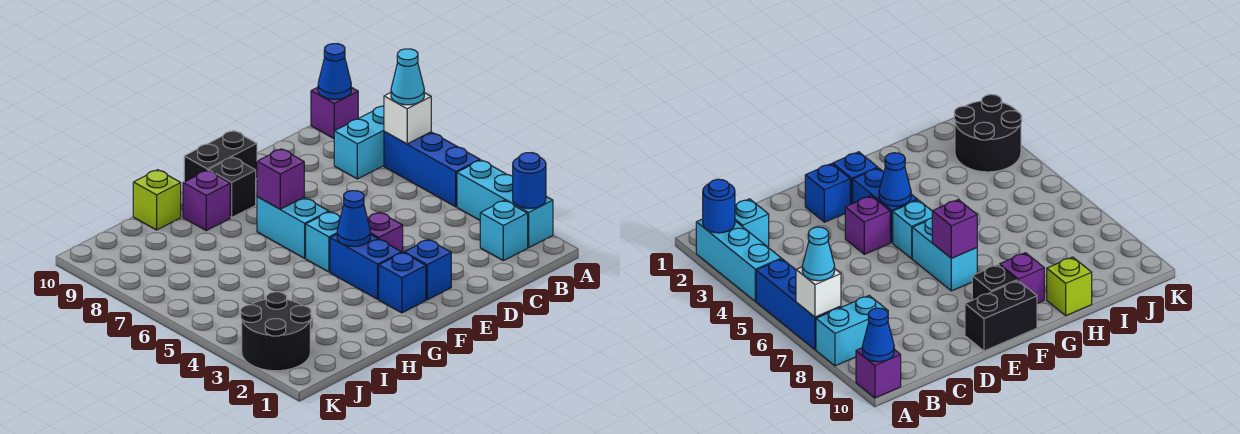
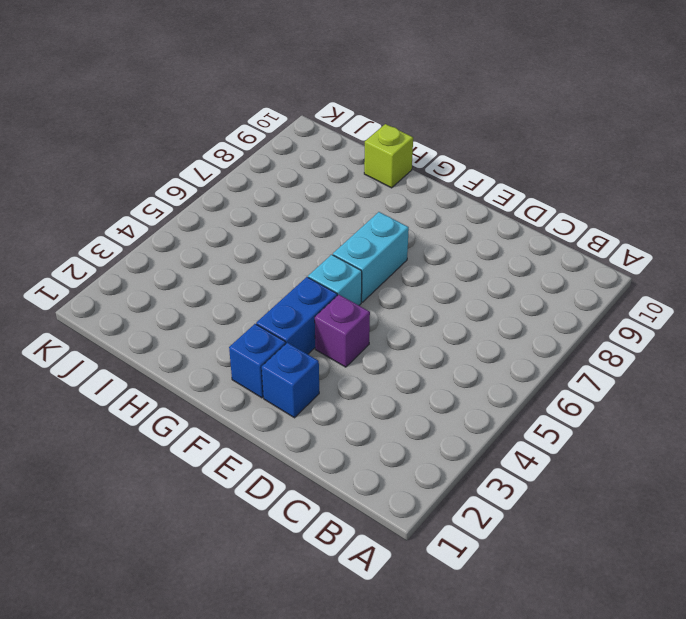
none -> cyan brick A2:A4 level 1
none -> blue brick A5:A7 level 1
none -> cyan brick A8:B8 level 1

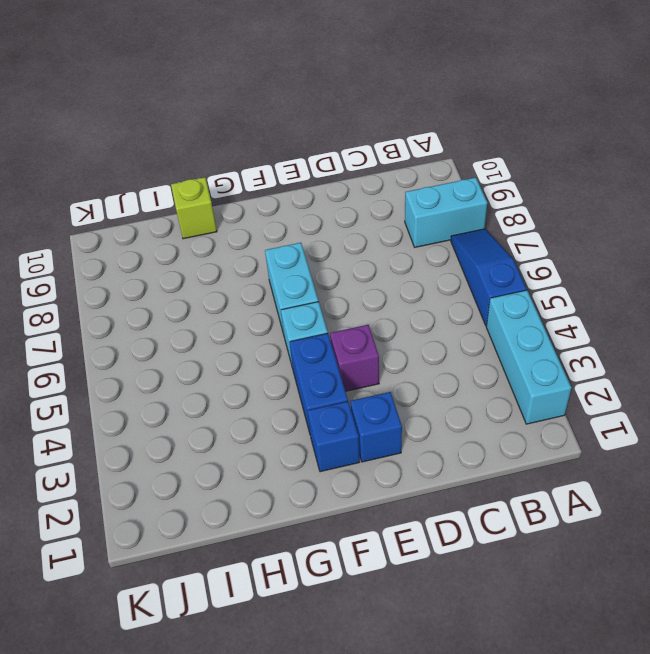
blue slope A5:A7 level 1 top 5 -> blue brick A5:A7 level 1
none -> purple brick A10 level 1
none -> cyan brick B2 level 1
none -> black brick E10:F10 level 1

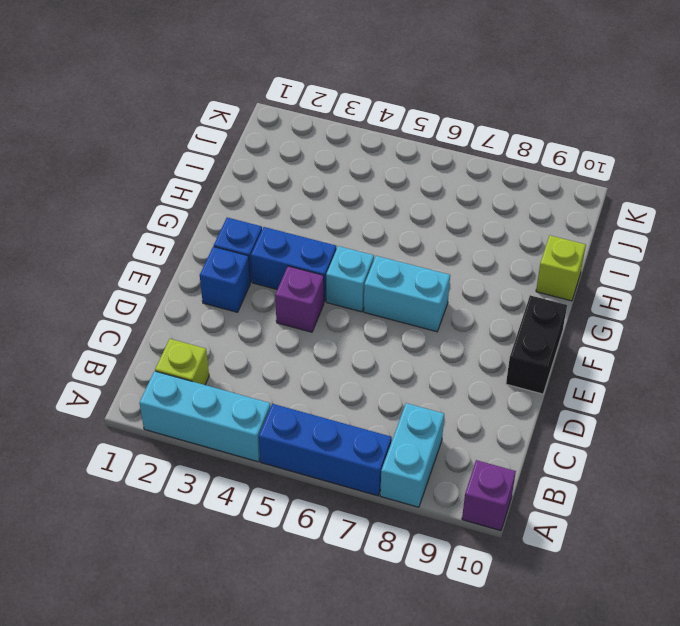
lime brick B2 level 1 -> cyan brick B2 level 1
none -> black brick F9 level 1
none -> purple brick G9 level 1
none -> black round brick J2:K3 level 1

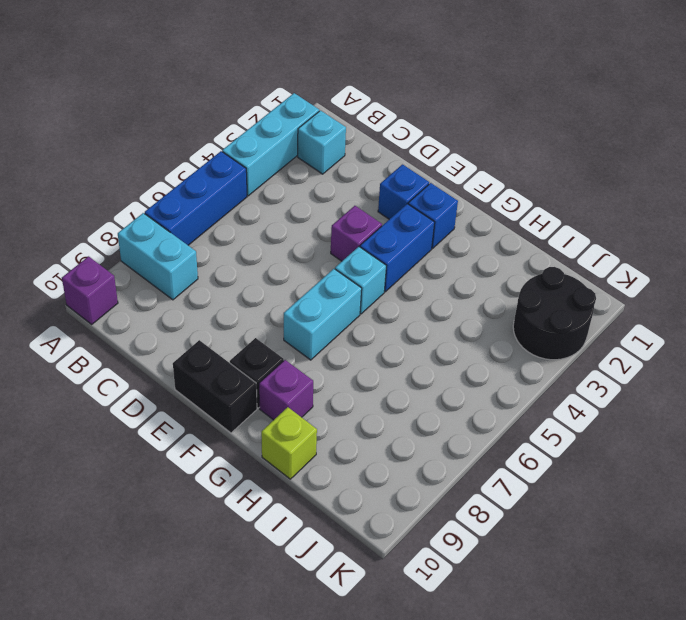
none -> blue round brick A2 level 2
none -> white brick A7 level 2
none -> blue cone A10 level 2

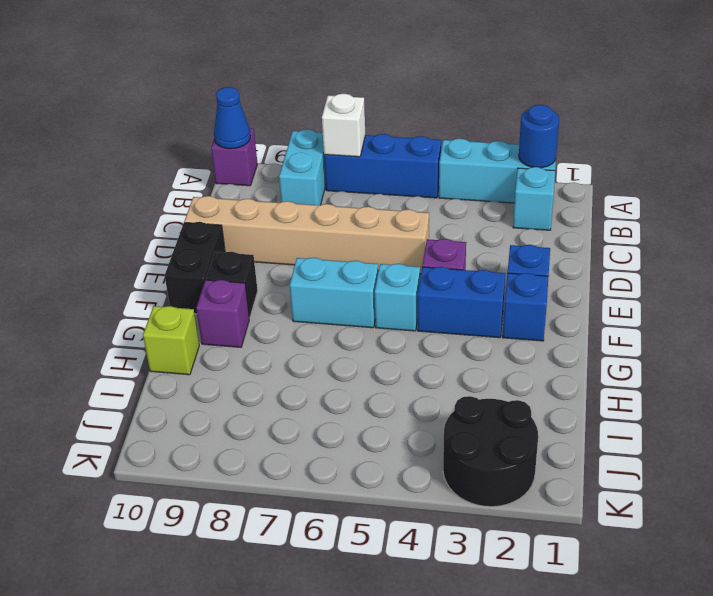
tan brick D5:D10 level 1 -> none
none -> blue cone F4 level 2
none -> purple brick F7 level 2
none -> cyan cone A7 level 3

